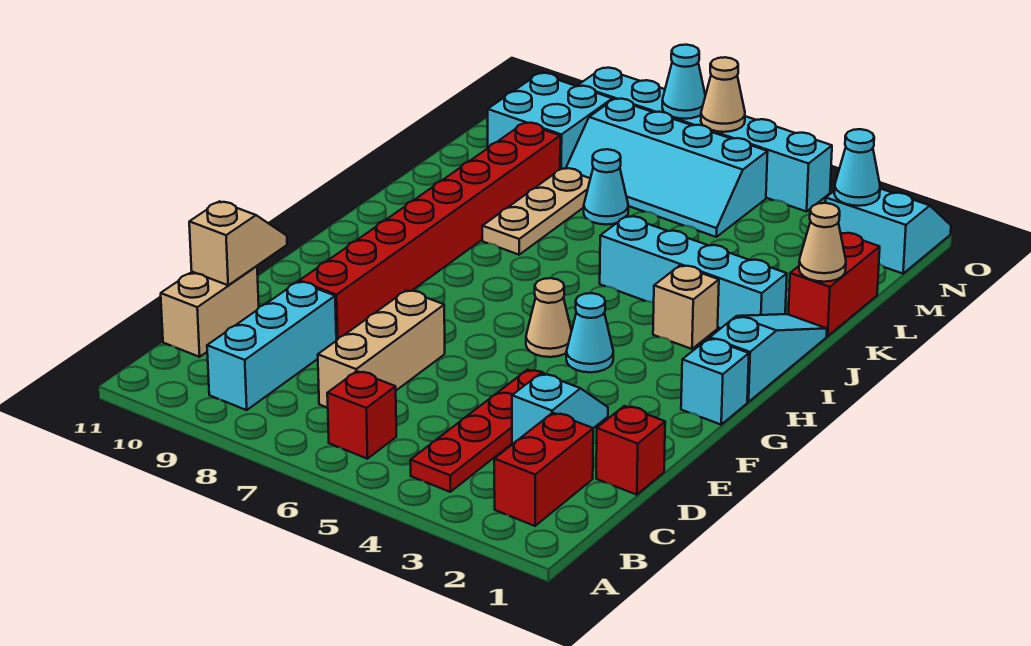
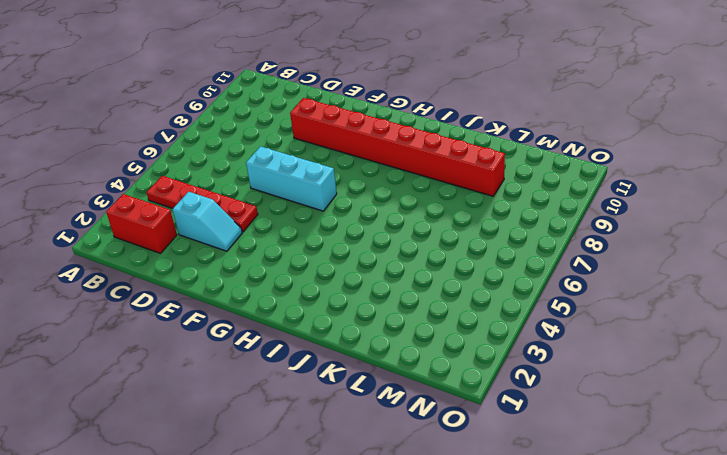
cyan brick E6:G6 level 1 -> cyan brick B9:D9 level 1
none -> red brick B6 level 1
none -> tan brick C7:E7 level 1
none -> tan brick C11:D11 level 1

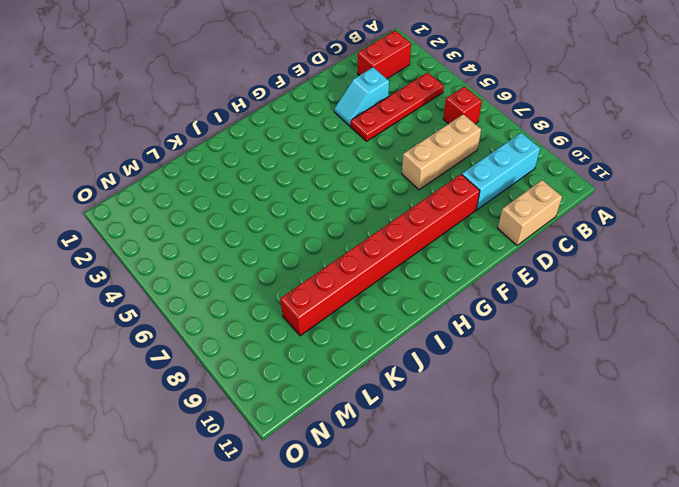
none -> red brick D1 level 1
none -> cyan brick G1 level 1
none -> cyan cone G4 level 1

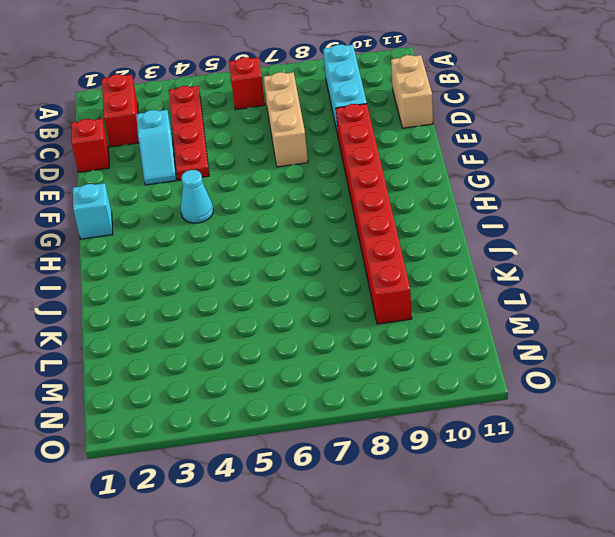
none -> tan cone G5 level 1
none -> cyan slope H1:J1 level 1 top H
none -> tan brick I3 level 1

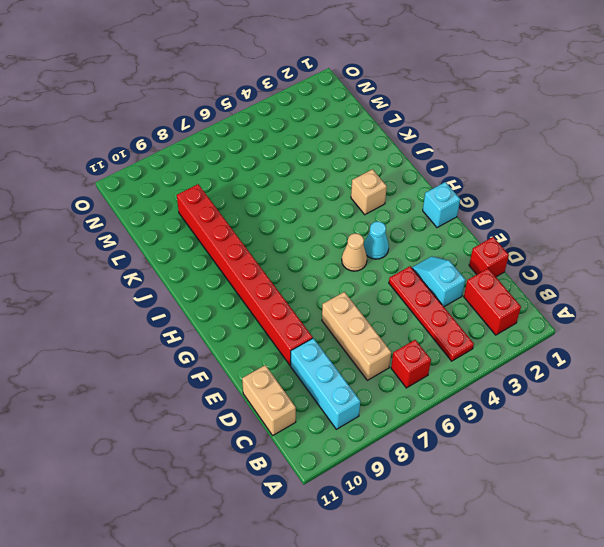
none -> cyan slope H1:J1 level 1 top H
none -> cyan brick J2:J5 level 1
none -> tan plate J8:L8 level 1

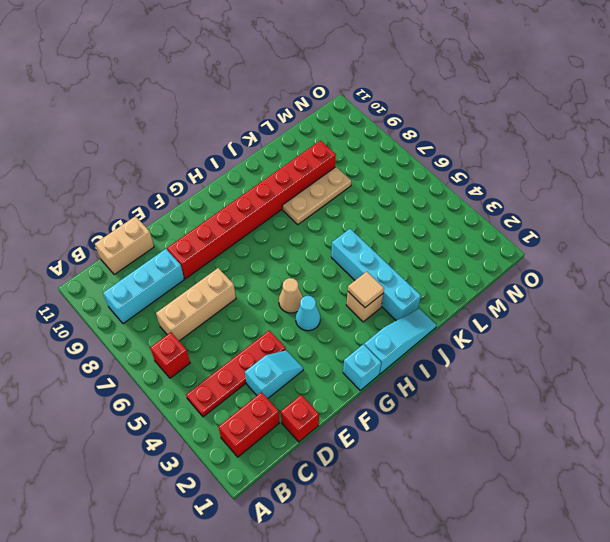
tan tile I3 level 2 -> none
none -> red brick K1:L1 level 1
none -> cyan cone L7 level 1
none -> cyan slope M5:N8 level 1 top N

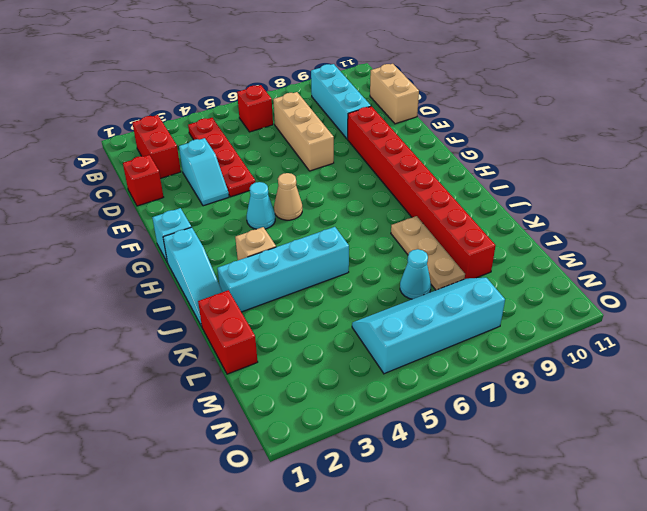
none -> cyan brick M9:N10 level 1
none -> cyan slope N1:O2 level 1 top N
none -> cyan brick O4:O9 level 1

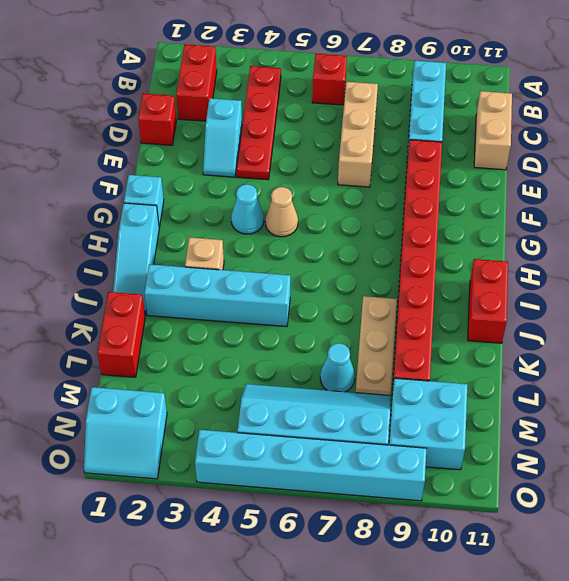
red brick I11:J11 level 1 -> none
none -> tan slope D11:E11 level 2 top D
none -> tan cone K1 level 2
none -> cyan cone N2 level 2

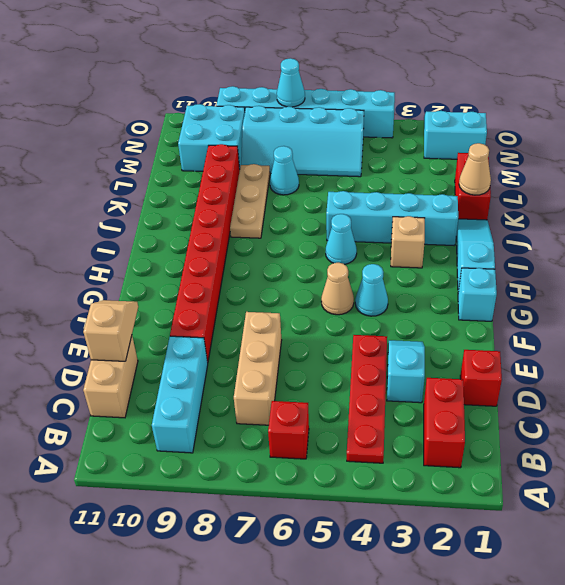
cyan cone I5 level 1 -> cyan cone N2 level 2
none -> tan cone O6 level 2

